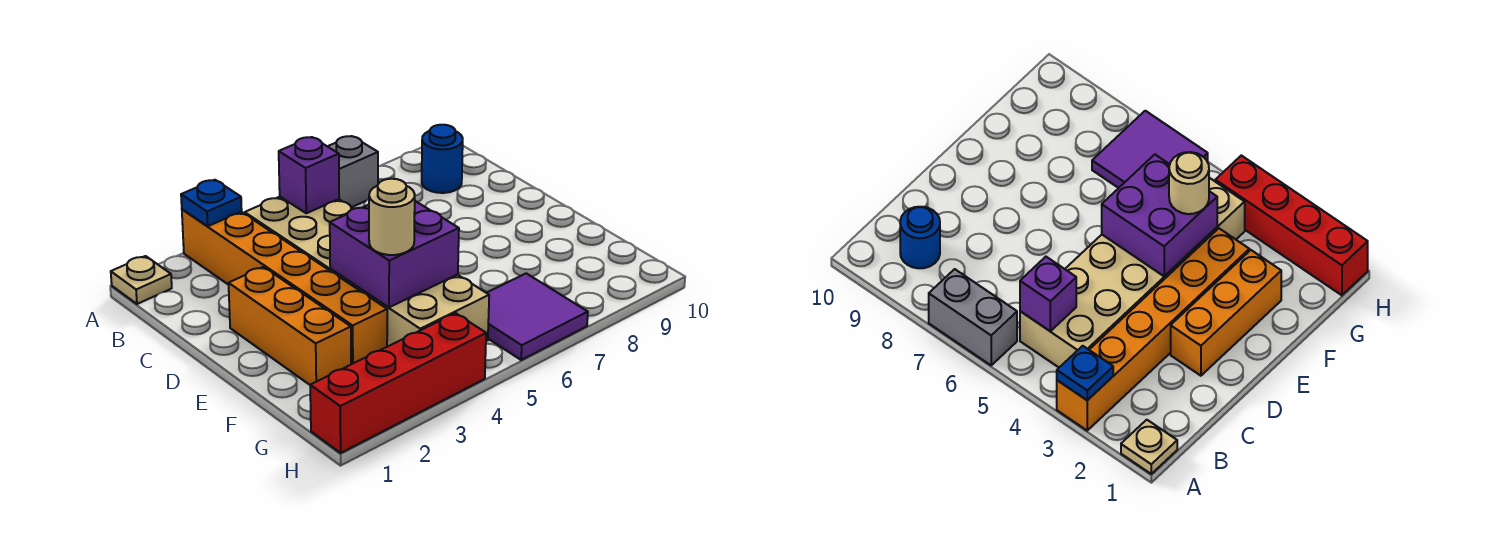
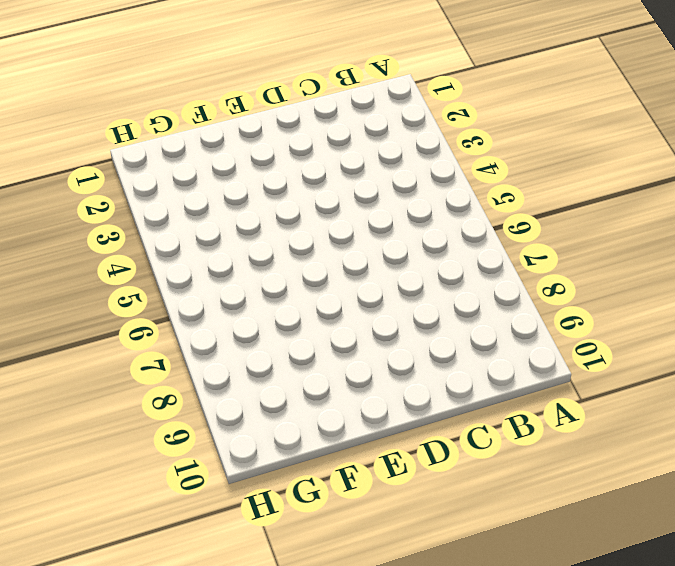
none -> tan plate A1 level 1
none -> orange brick A3:F3 level 1
none -> grey brick A6:A7 level 1

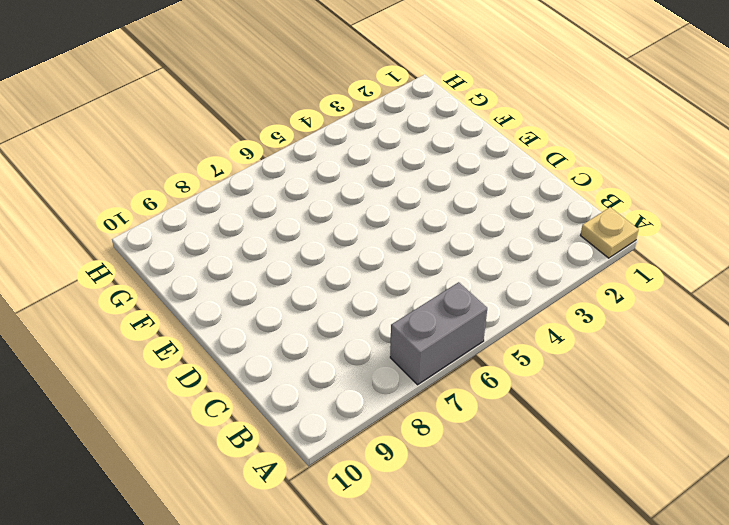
none -> orange brick A3:F3 level 1
none -> tan brick B4:G5 level 1
none -> blue round brick B9 level 1

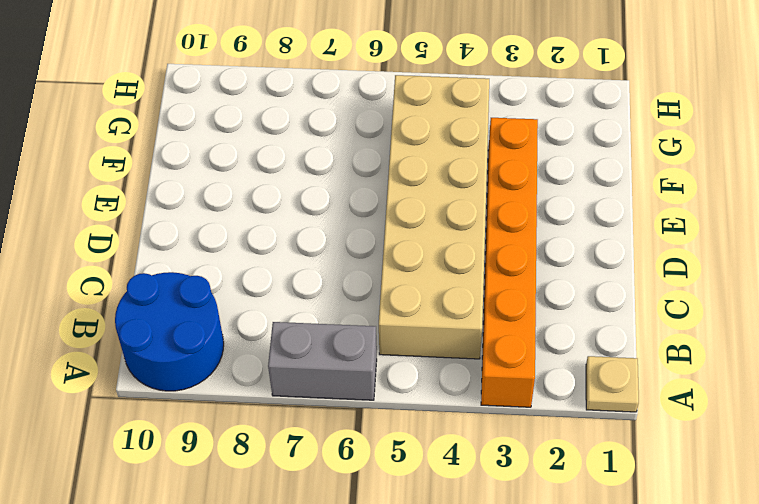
blue round brick A9:B10 level 1 -> blue round brick B9 level 1
none -> orange brick D2:F2 level 1
none -> purple tile G6:H7 level 1
none -> red brick H1:H4 level 1

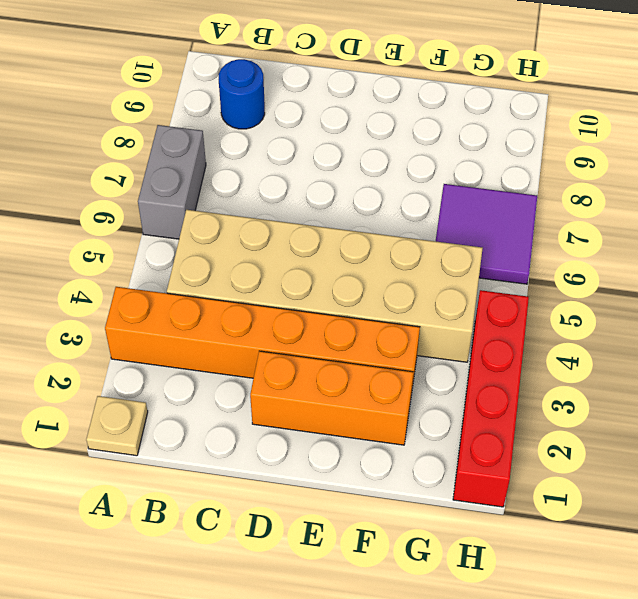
none -> blue plate A3 level 2
none -> purple brick B5 level 2
none -> purple brick E4:F5 level 2

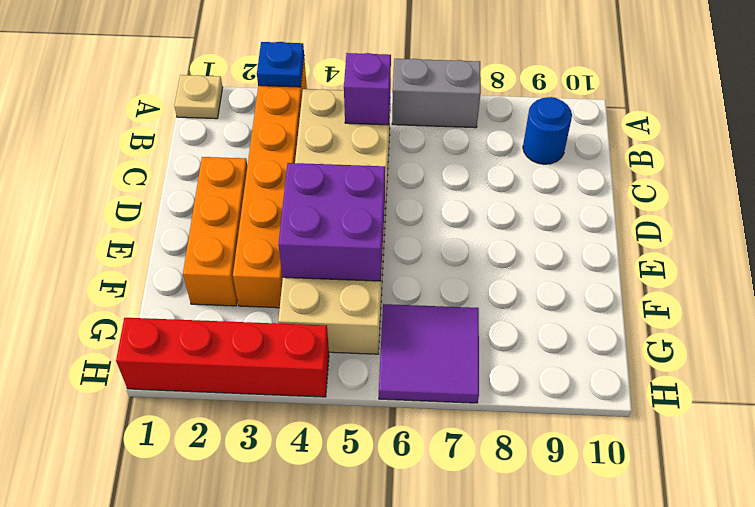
none -> tan round brick F4 level 3

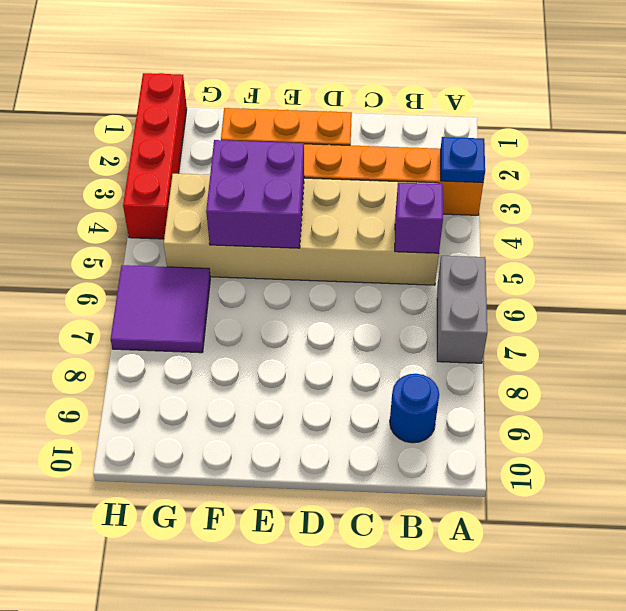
none -> tan plate A1 level 1
none -> tan round brick F4 level 3

